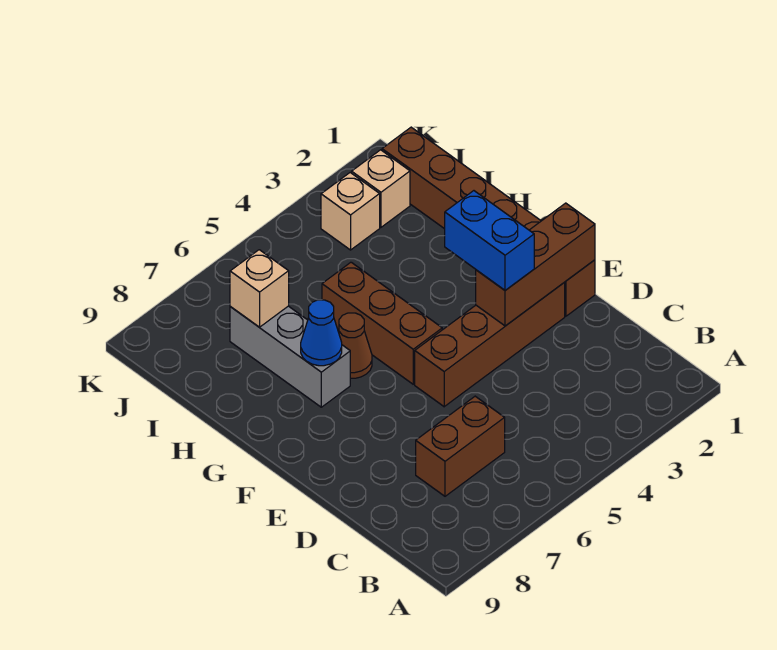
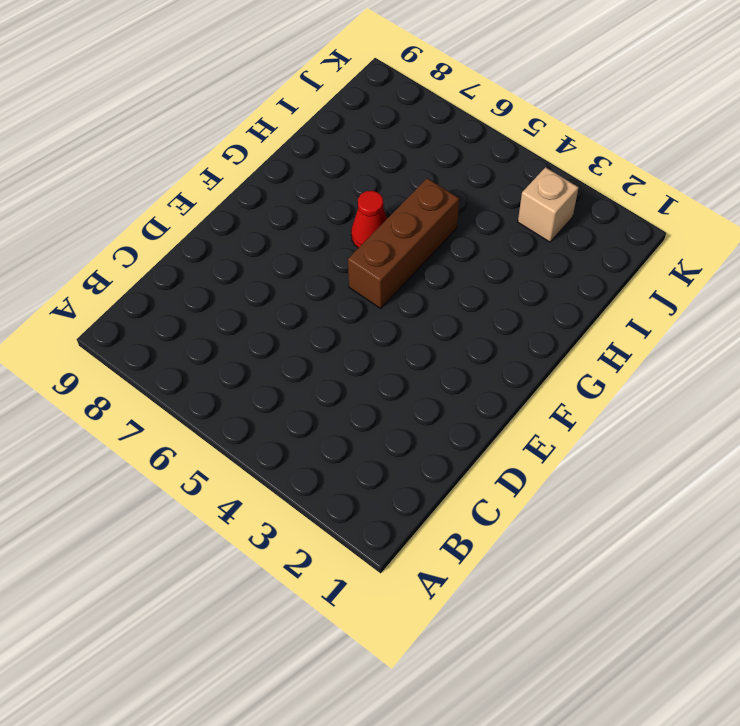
red cone G6 level 1 -> brown cone G6 level 1
none -> brown brick C6:C7 level 1
none -> brown brick E1:J1 level 1
none -> brown brick E2:E5 level 1

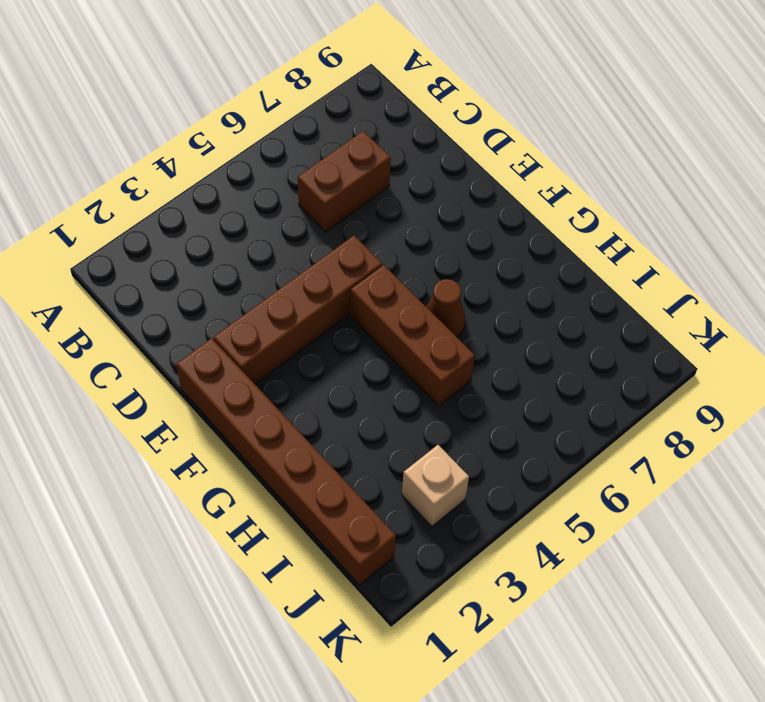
none -> grey brick G7:I7 level 1
none -> tan brick J2 level 1
none -> brown brick E1:E3 level 2

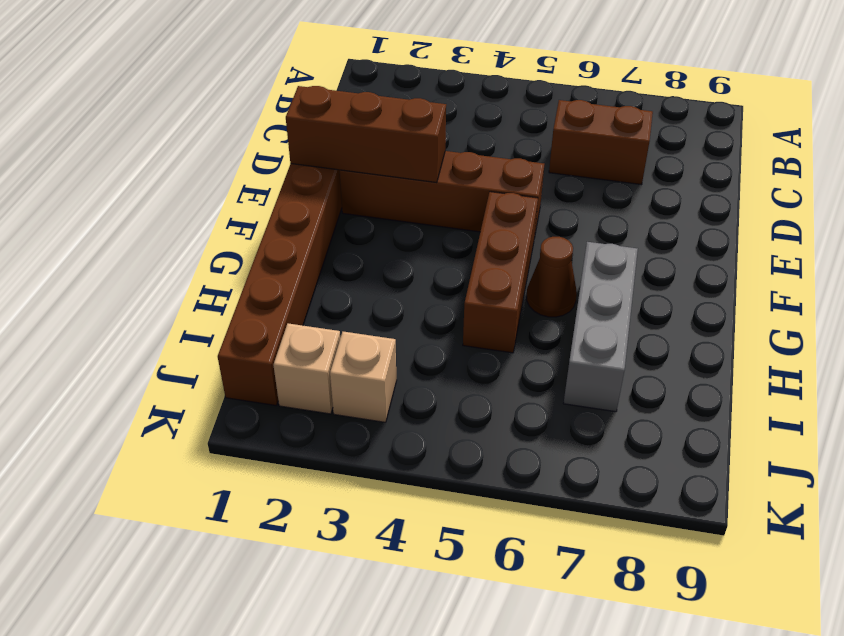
none -> blue cone G7 level 2
none -> tan brick I7 level 2
none -> blue brick E3:F3 level 3

